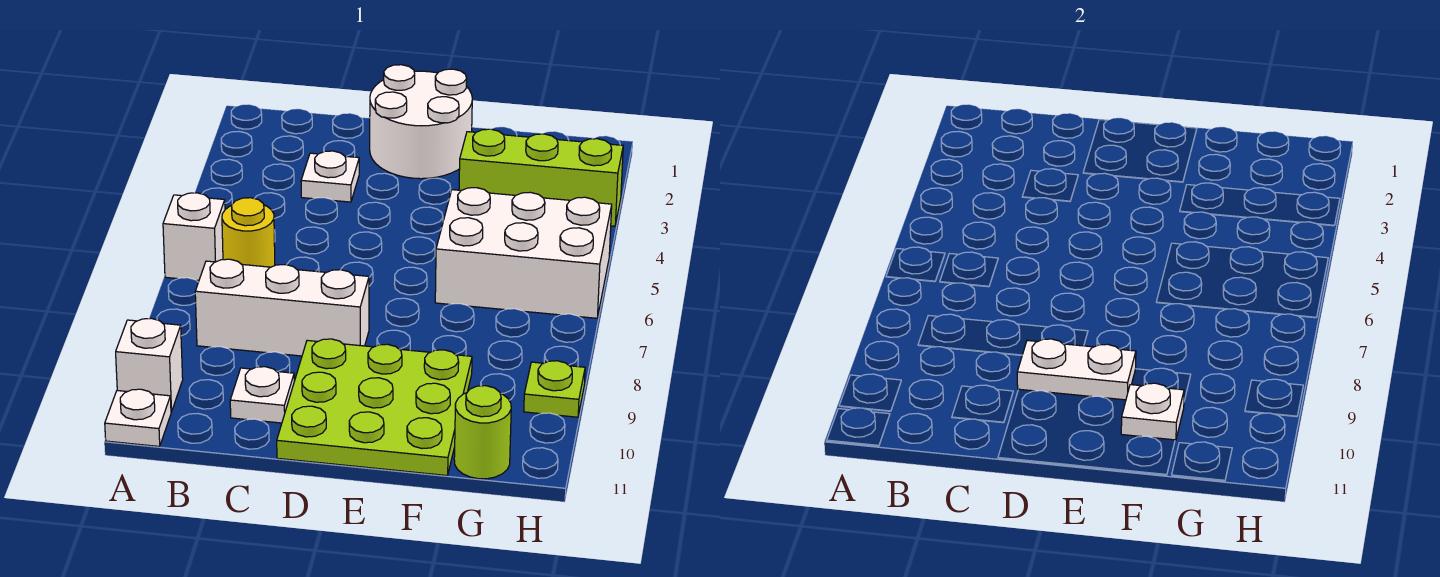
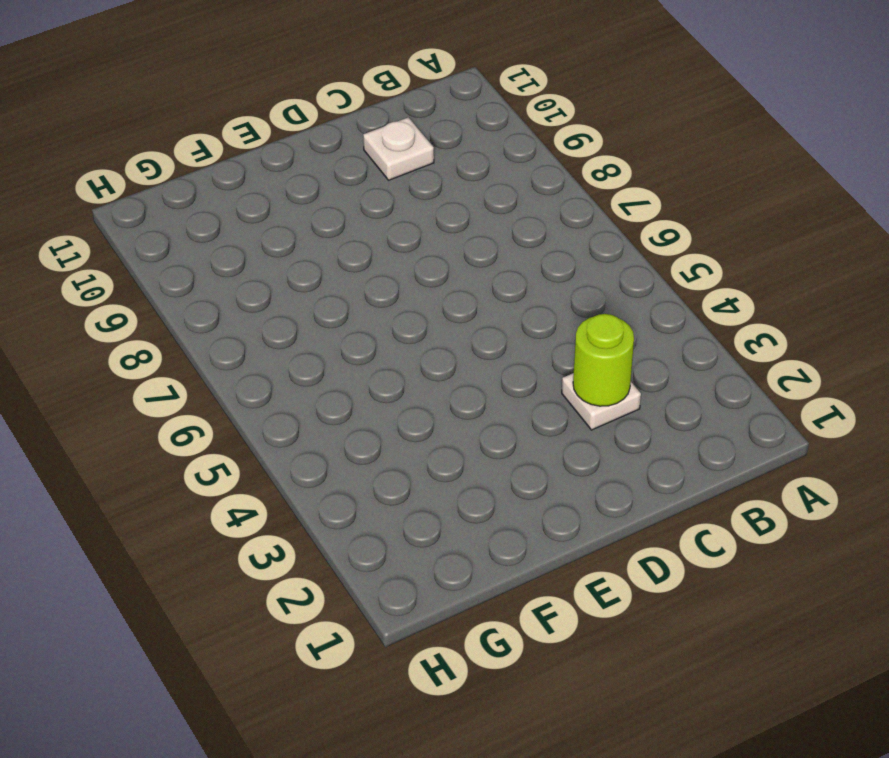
lime round brick C3 level 2 -> lime round brick G11 level 1
none -> white brick A6 level 1
none -> white brick A10 level 1
none -> white plate A11 level 1

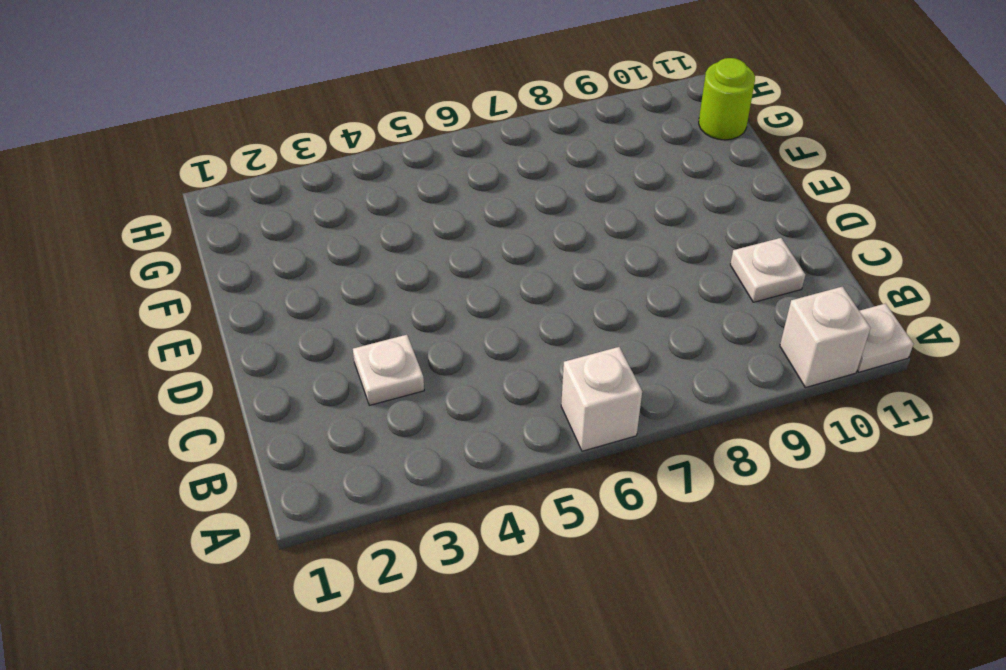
none -> yellow round brick B6 level 1
none -> white brick B8:D8 level 1
none -> white round brick D1:E2 level 1

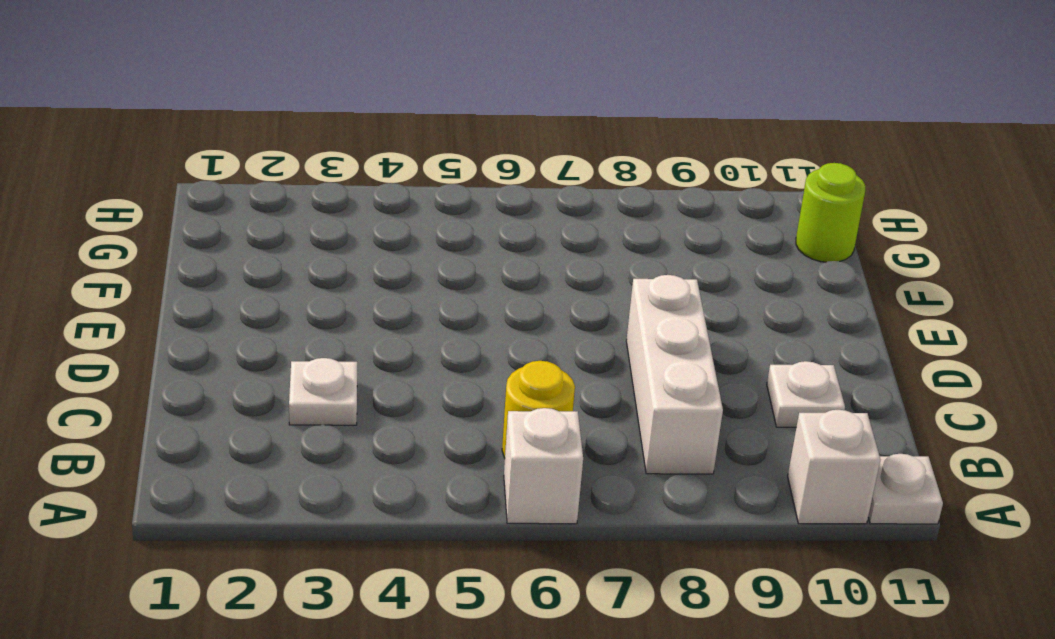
none -> white round brick D1:E2 level 1
none -> lime plate D9:F11 level 1
none -> lime brick F3:H3 level 1

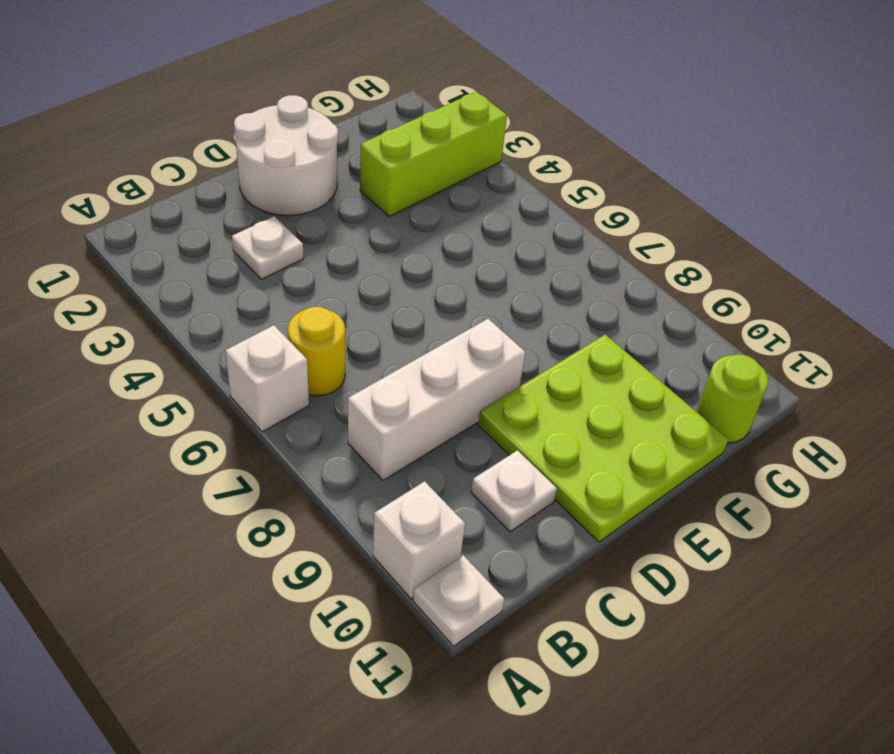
none -> white brick F5:H6 level 1
none -> lime plate H9 level 1
none -> white plate D9:E9 level 2

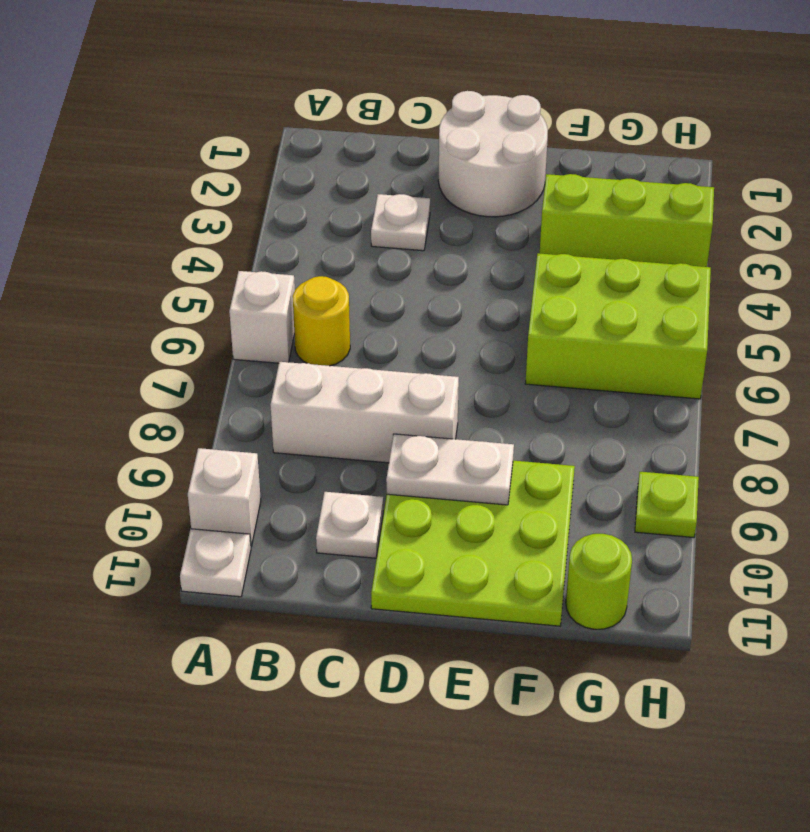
lime brick F5:H6 level 1 -> white brick F5:H6 level 1
none -> white plate F10 level 2

